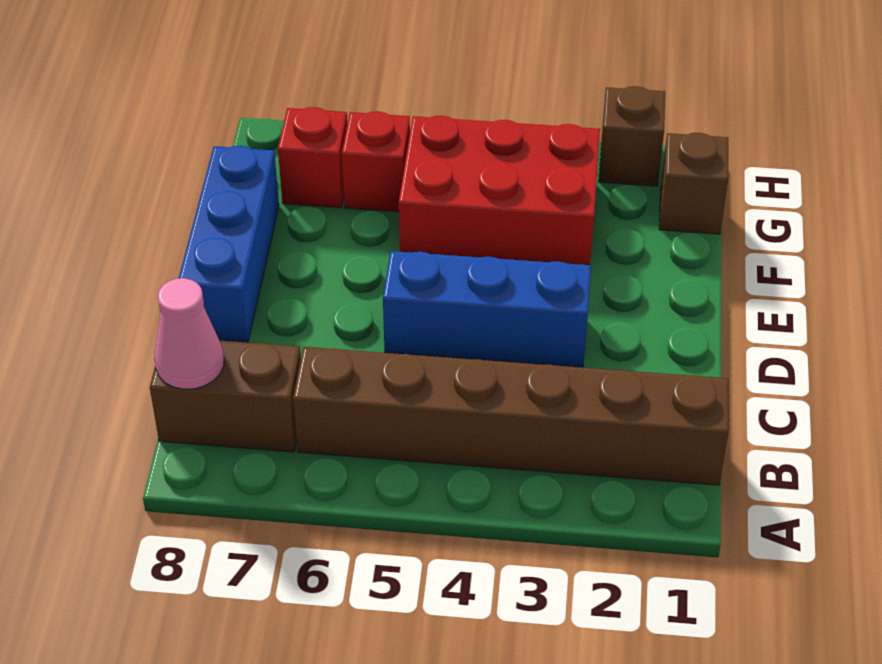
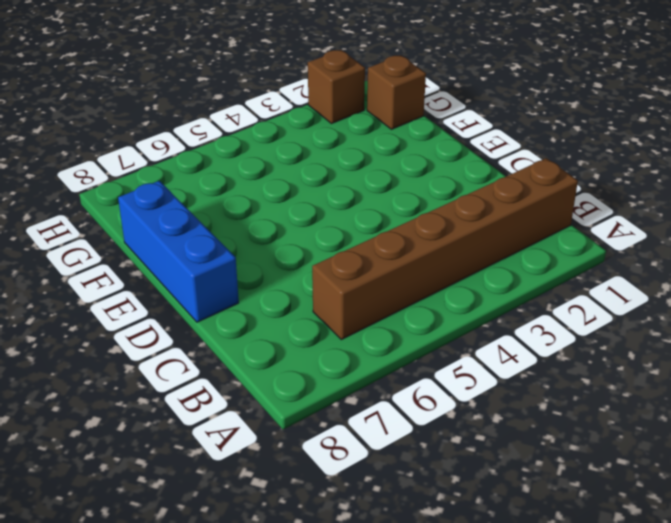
none -> brown brick B7:B8 level 1
none -> blue brick D3:D5 level 1

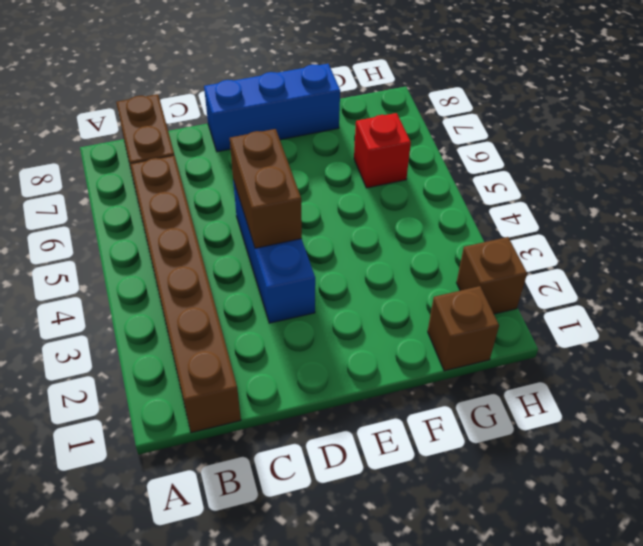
brown brick D4:D5 level 2 -> none
none -> red brick F3:G5 level 1
none -> red brick G7 level 1

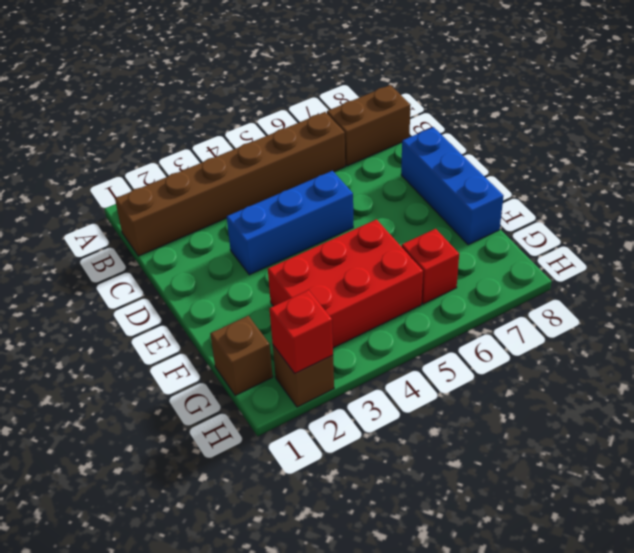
red brick H2 level 2 -> red brick G7 level 1
none -> pink cone B8 level 2

